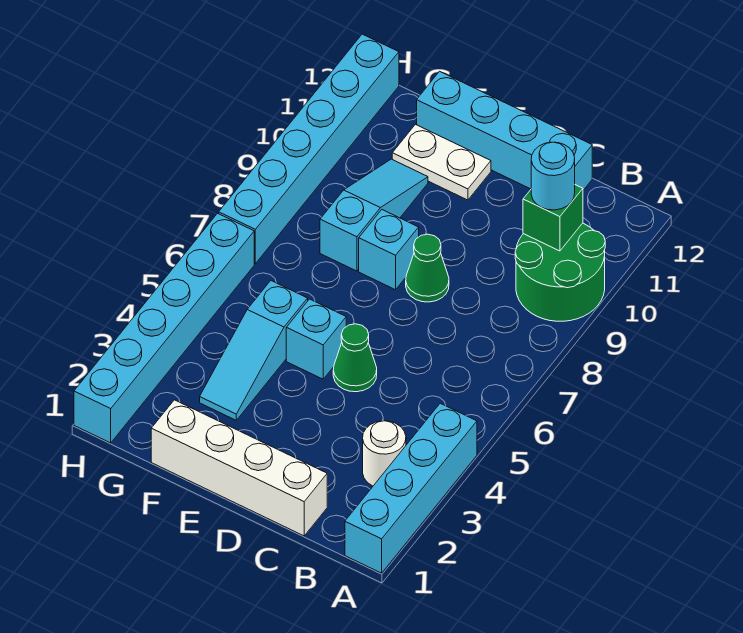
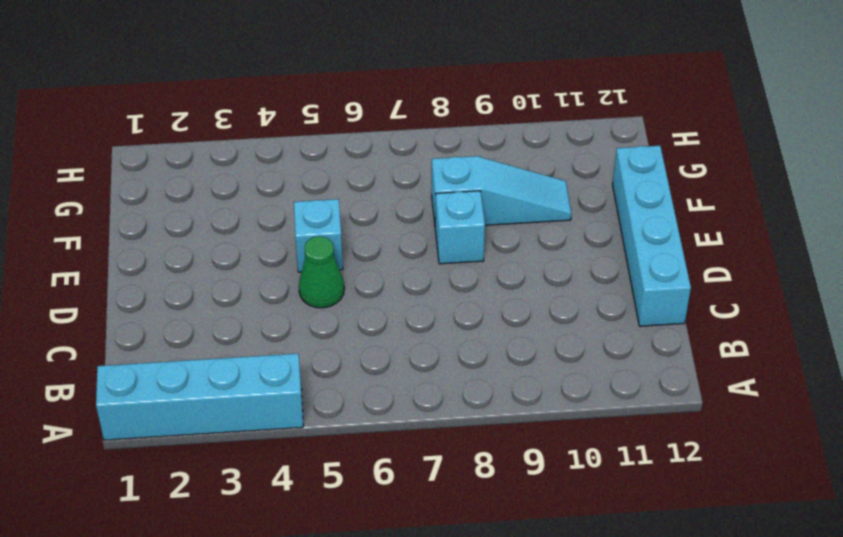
none -> green round brick A9:B10 level 1
none -> white round brick B3 level 1
none -> white brick C1:F1 level 1

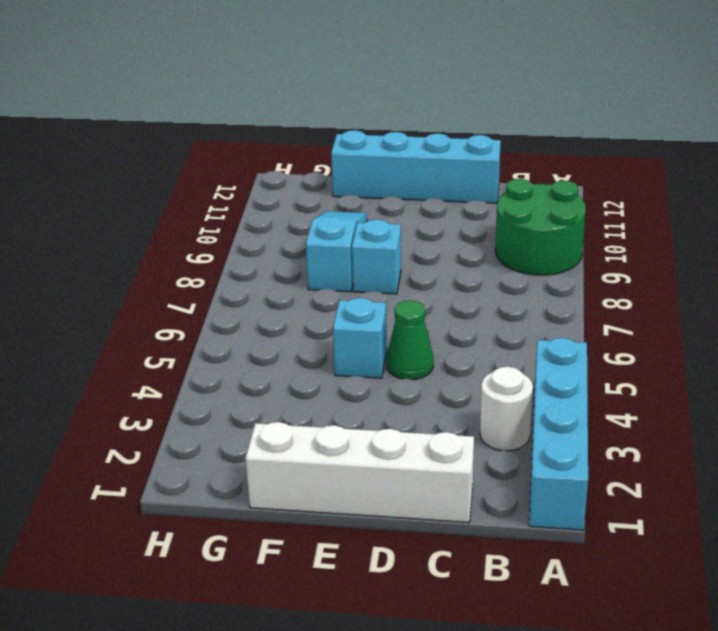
none -> green cone D8 level 1
none -> white plate E11:F11 level 1
none -> cyan slope F3:F5 level 1 top 5

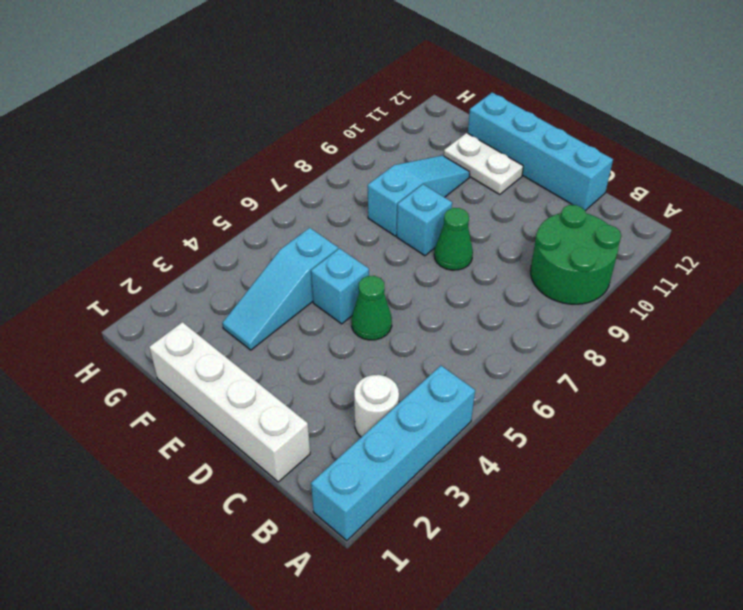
none -> cyan brick H1:H6 level 1
none -> cyan brick H7:H12 level 1
none -> green brick B10 level 2

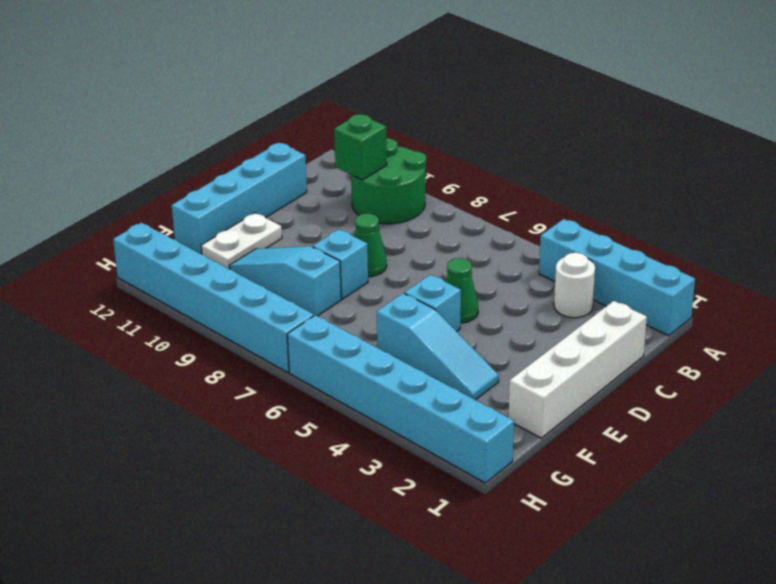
none -> cyan round brick B10 level 3

